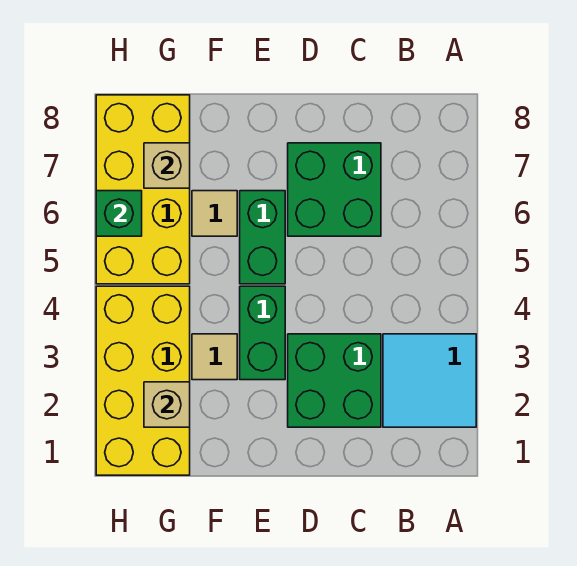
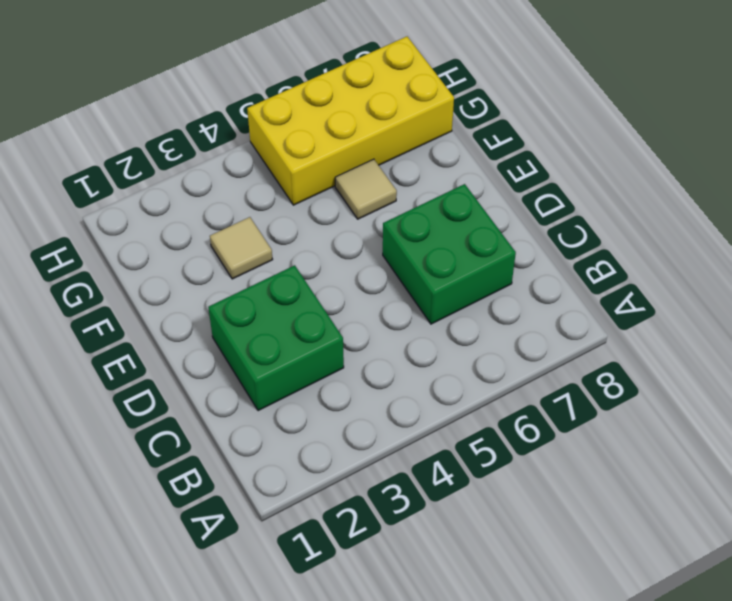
none -> cyan tile A2:B3 level 1
none -> green brick E3:E4 level 1
none -> green brick E5:E6 level 1

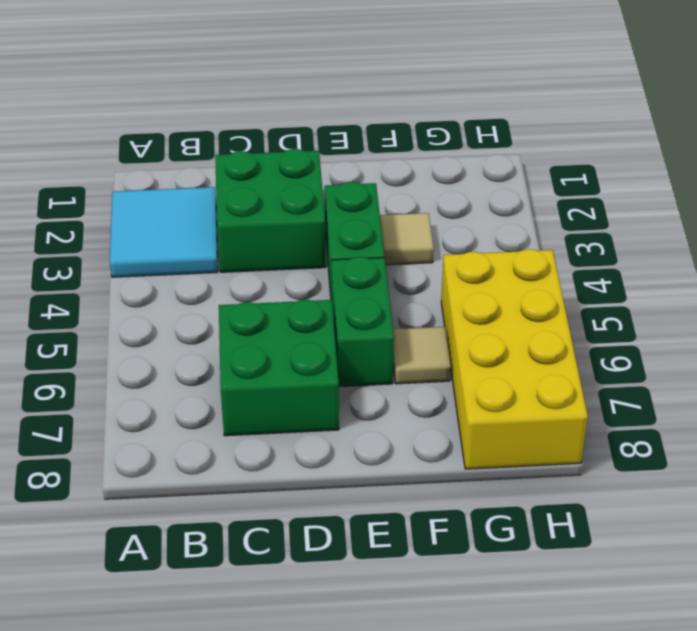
none -> yellow brick G1:H4 level 1
none -> tan brick G2 level 2
none -> tan brick G7 level 2

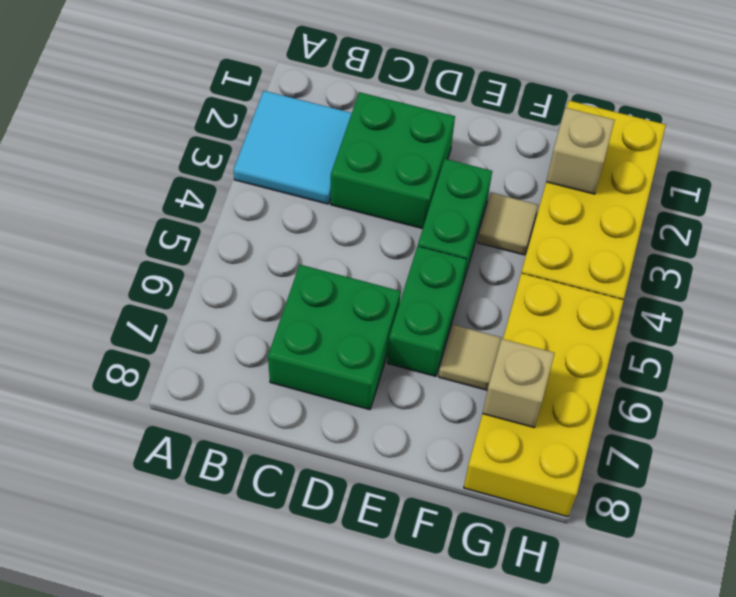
none -> green brick H6 level 2

